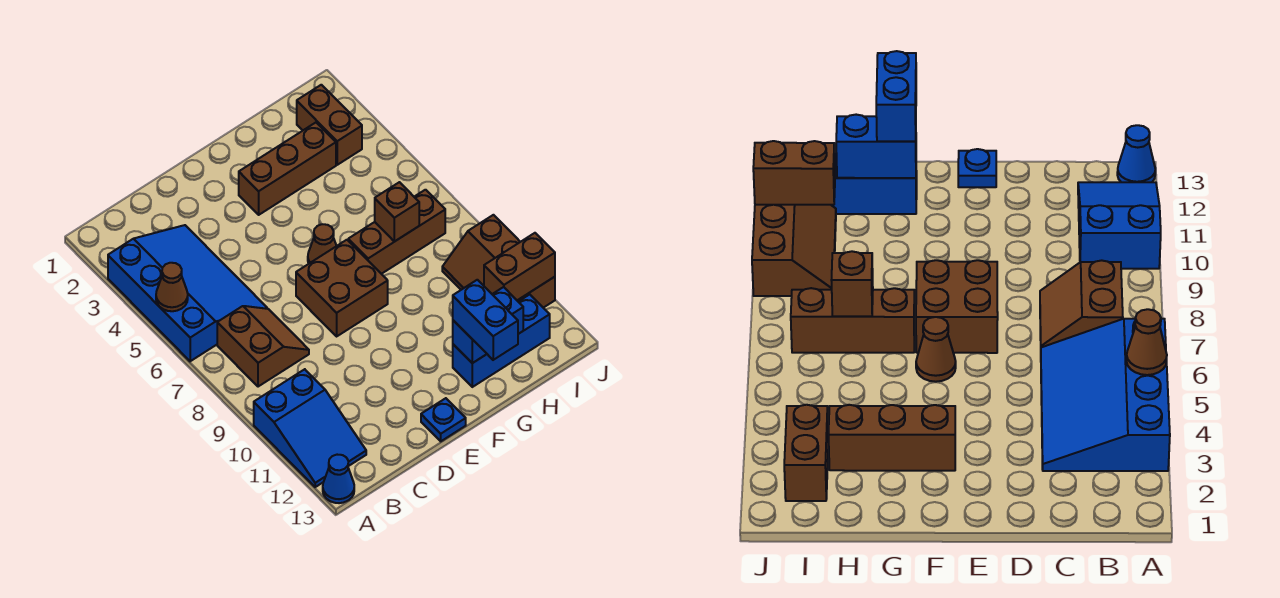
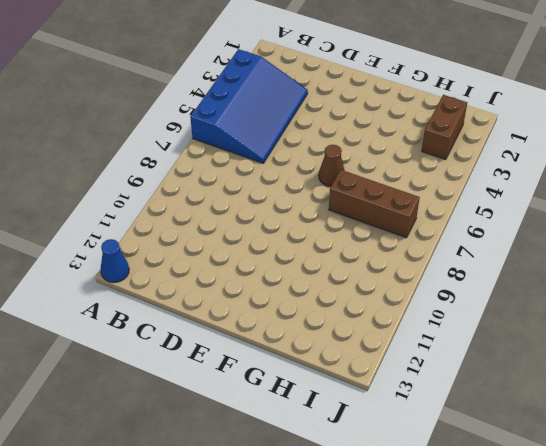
none -> blue slope A10:B12 level 1 top 10
none -> brown slope B7:C8 level 1 top B
none -> brown brick E7:F8 level 1

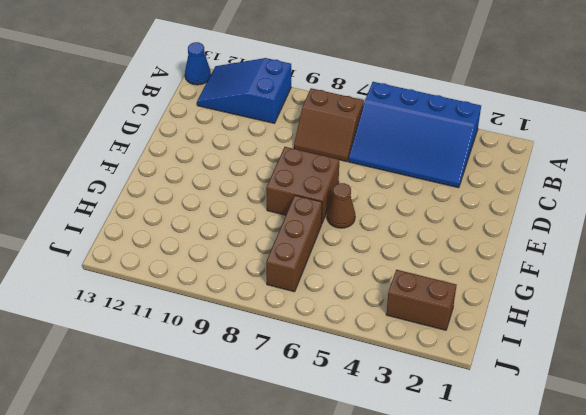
none -> blue plate E13 level 1
none -> brown brick F3:H3 level 1
none -> blue brick G12:I12 level 1

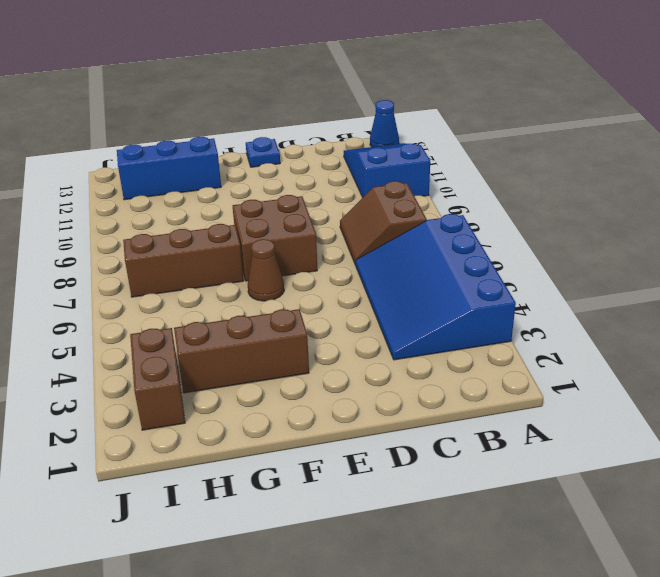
none -> brown slope I9:J11 level 1 top J
none -> brown cone A5 level 2
none -> blue brick G12:H12 level 2

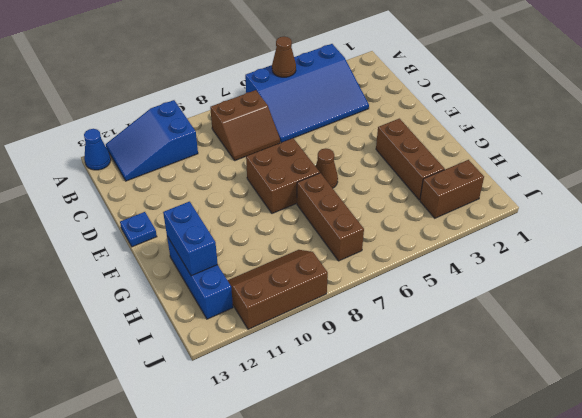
none -> brown brick H7 level 2
none -> brown brick I11:J11 level 2
none -> blue brick G12:G13 level 3

